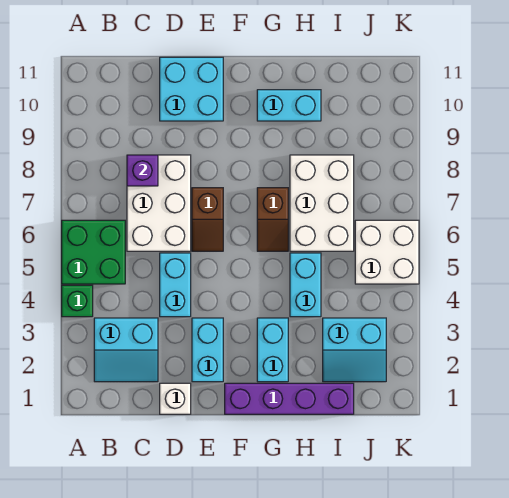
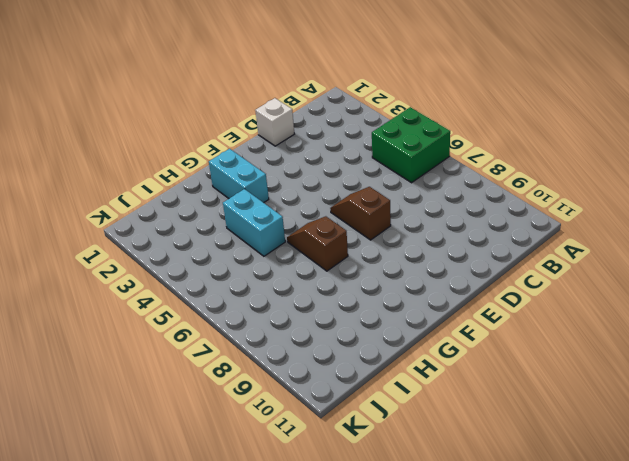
none -> green brick A4 level 1
none -> cyan slope B2:C3 level 1 top 3
none -> white brick C6:D8 level 1

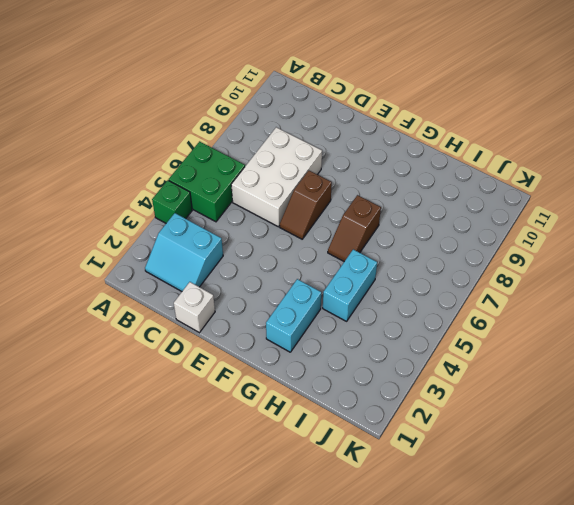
none -> cyan brick D4:D5 level 1
none -> cyan brick D10:E11 level 1
none -> cyan brick E2:E3 level 1

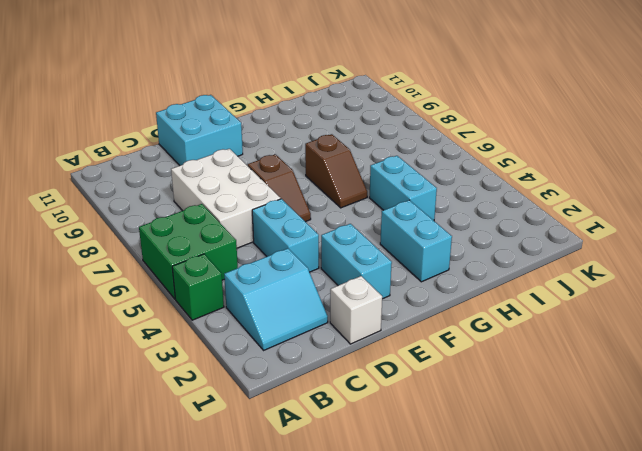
none -> purple brick F1:I1 level 1
none -> cyan brick G10:H10 level 1
none -> white brick H6:I8 level 1

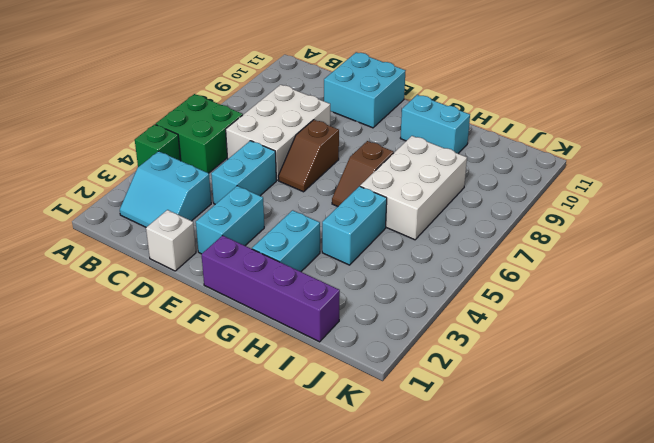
none -> cyan slope I2:J3 level 1 top 3
none -> white brick J5:K6 level 1
none -> purple brick C8 level 2

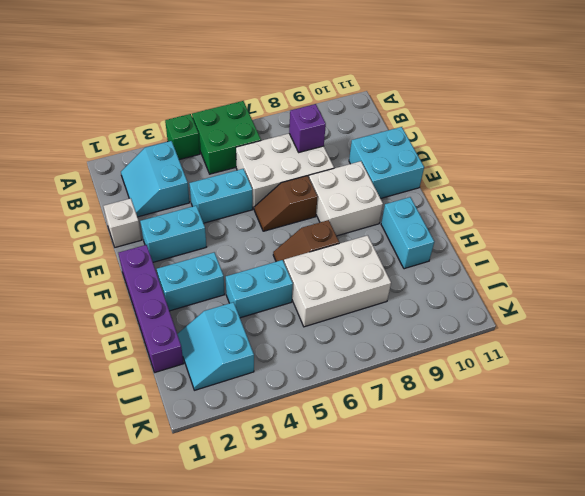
white brick E8:F9 level 1 -> white brick J5:K6 level 1

